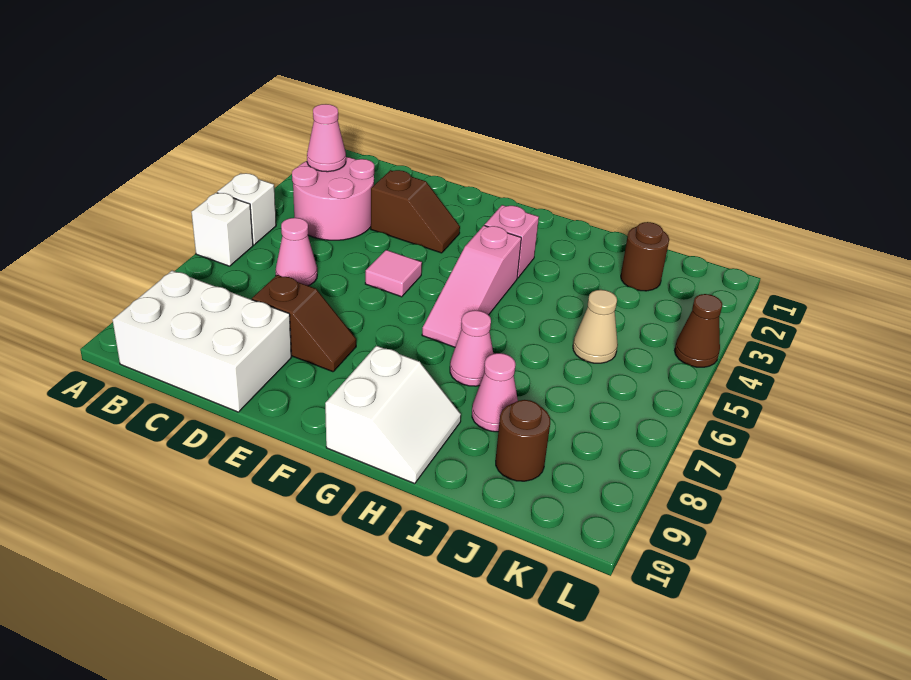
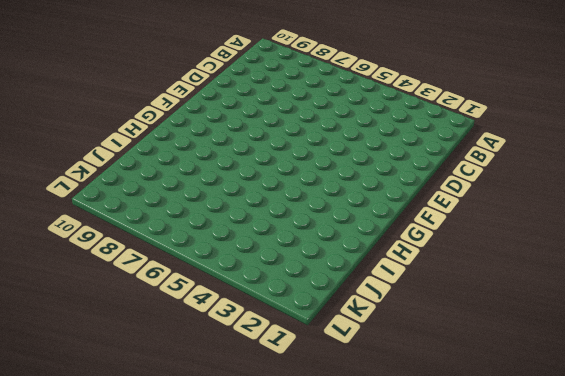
none -> white brick A5 level 1
none -> white brick A6 level 1
none -> pink round brick B3:C4 level 1

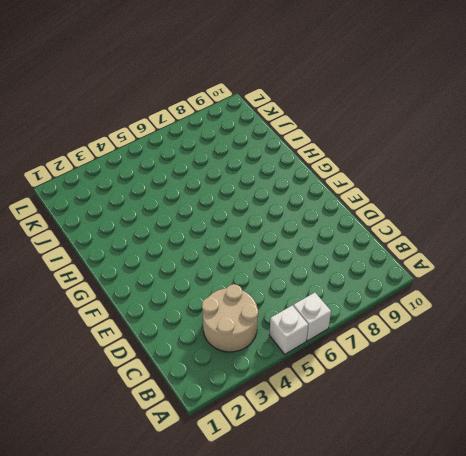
tan round brick B3:C4 level 1 -> pink round brick B3:C4 level 1
none -> white brick B9:D10 level 1
none -> pink cone C6 level 1
none -> brown slope D3:E3 level 1 top D

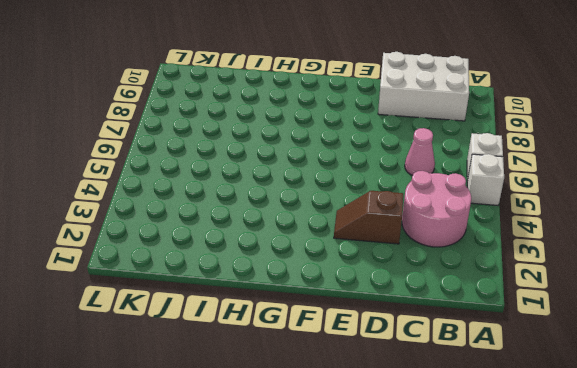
none -> brown slope D8:E8 level 1 top D
none -> pink tile E5 level 1
none -> pink brick G3 level 1

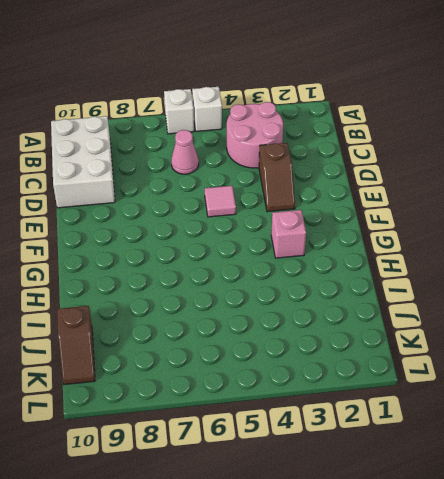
brown slope J10:K10 level 1 top J -> brown slope D8:E8 level 1 top D
none -> pink slope G4:G6 level 1 top 4
none -> white slope G9:H10 level 1 top G
none -> pink cone H7 level 1

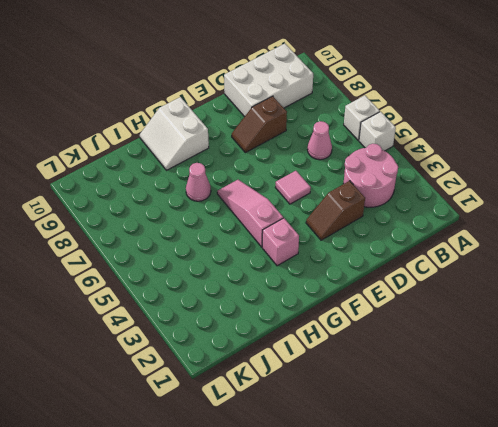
none -> pink cone I8 level 1
none -> brown round brick J2 level 1
none -> tan cone J5 level 1

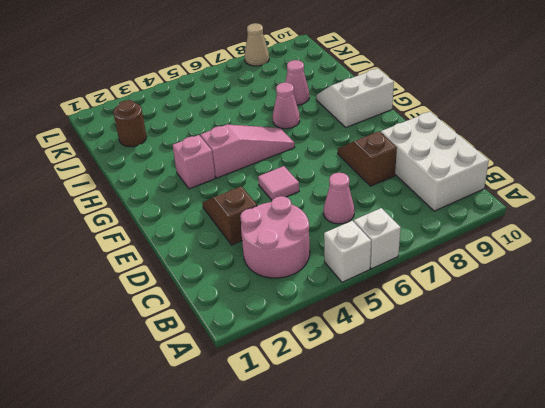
tan cone L8 level 1 -> tan cone J5 level 1
none -> brown round brick J9 level 1
none -> brown cone L4 level 1
none -> pink cone B3 level 2

